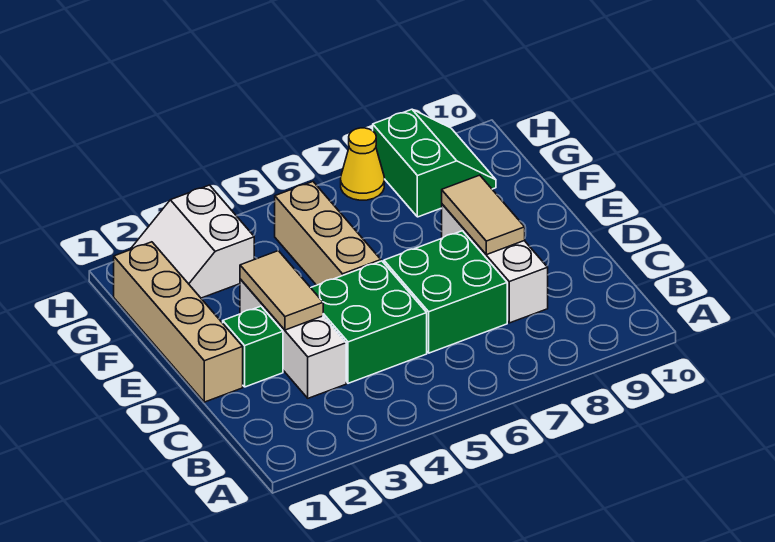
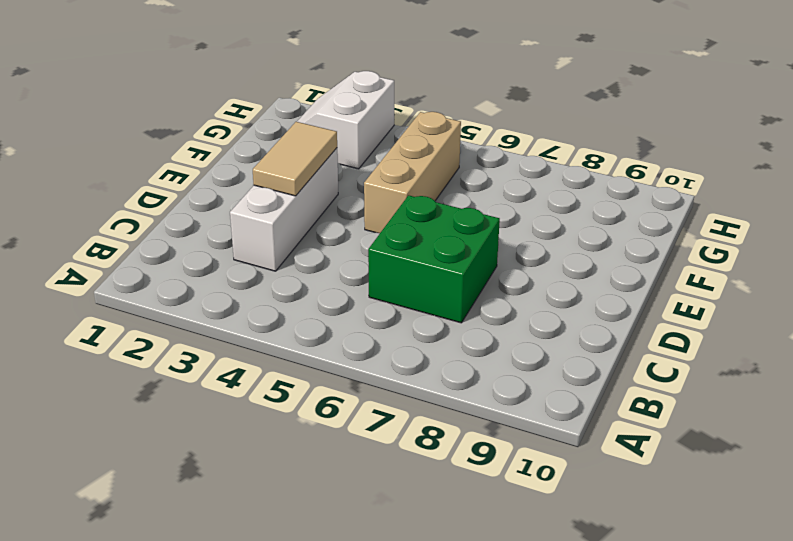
none -> green brick C4:D5 level 1
none -> white brick C8:E8 level 1
none -> tan brick D1:G1 level 1

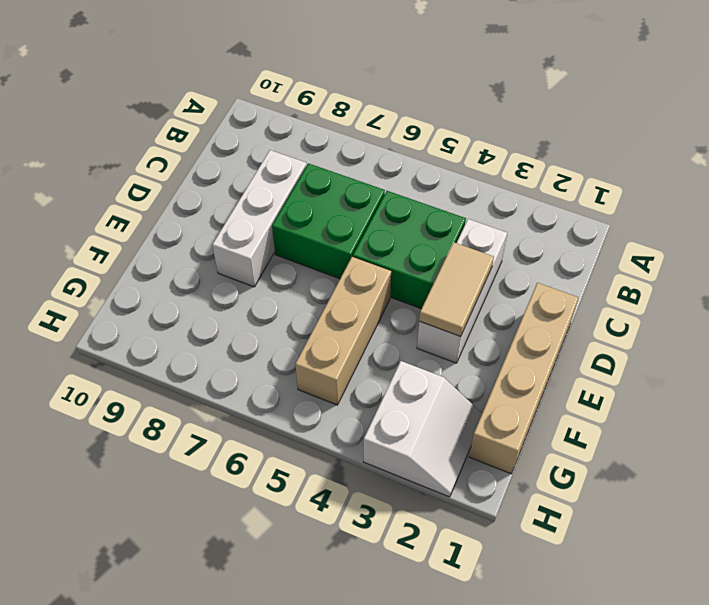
none -> green brick D2 level 1
none -> green slope G8:H9 level 1 top 8
none -> yellow cone H7 level 1

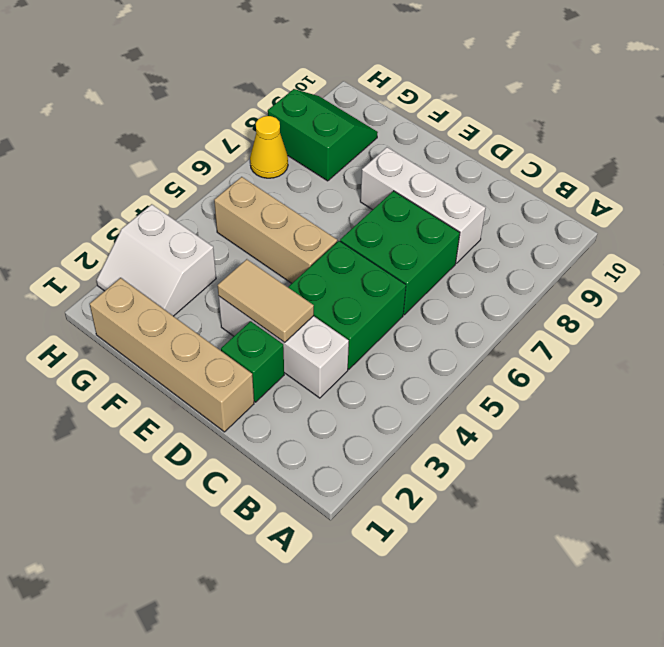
none -> tan tile D8:E8 level 2

